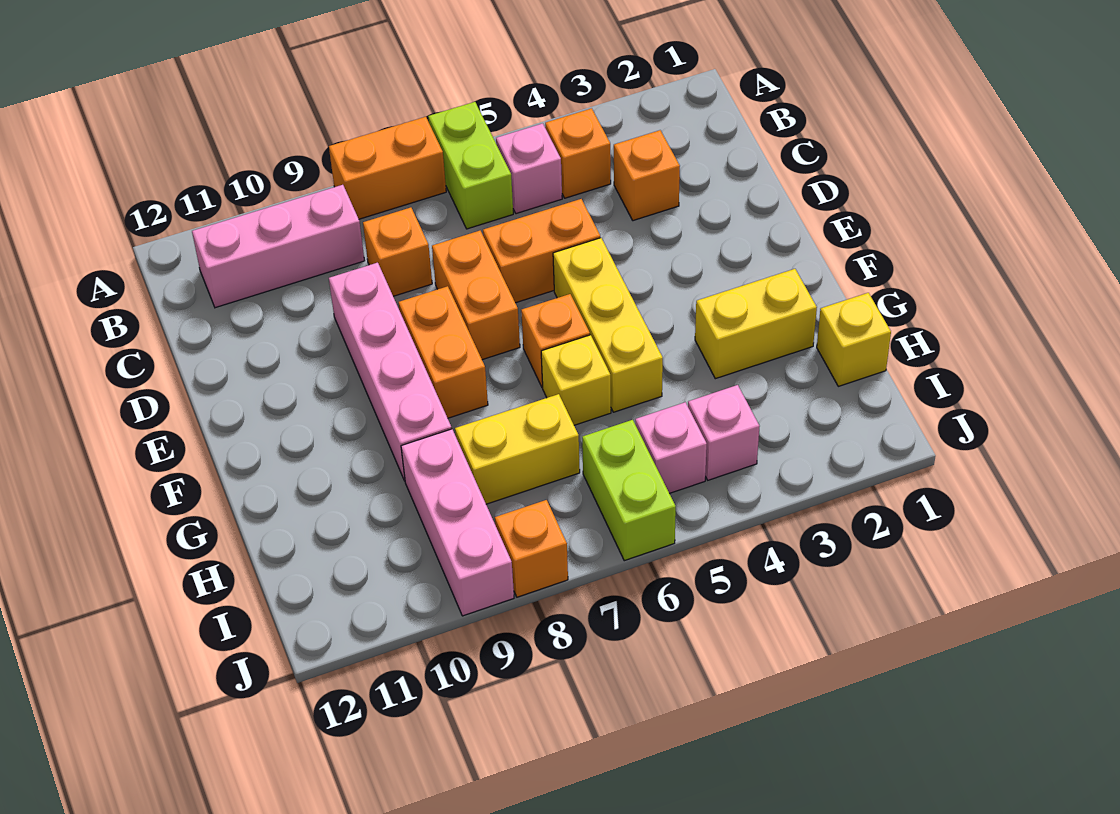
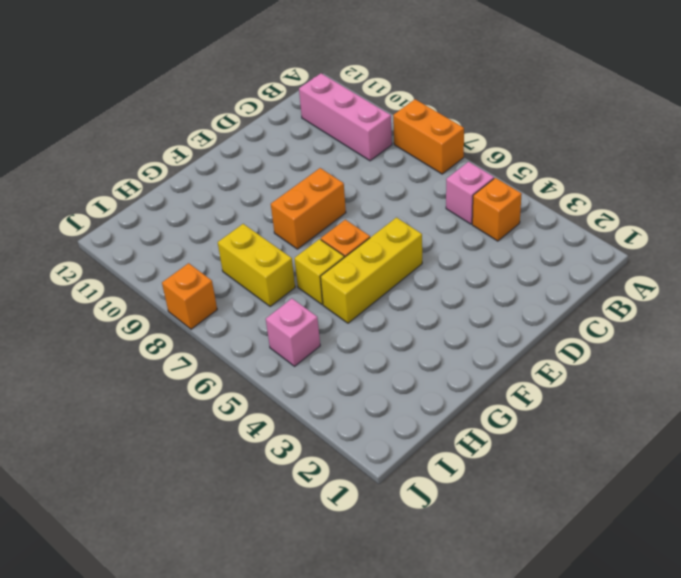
none -> lime brick A6:B6 level 1
none -> orange brick C3 level 1
none -> orange brick C8 level 1

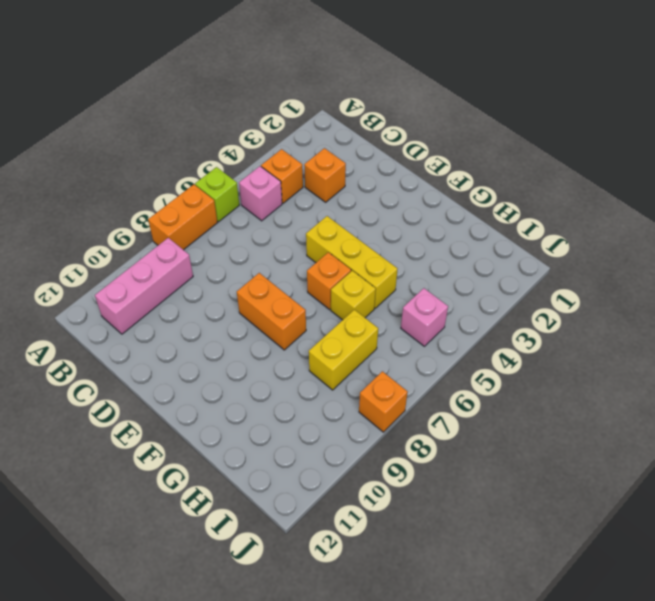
lime brick A6 level 1 -> lime brick A6:B6 level 1
none -> orange brick C8 level 1
none -> orange brick D5:D6 level 1
none -> orange brick D7:E7 level 1

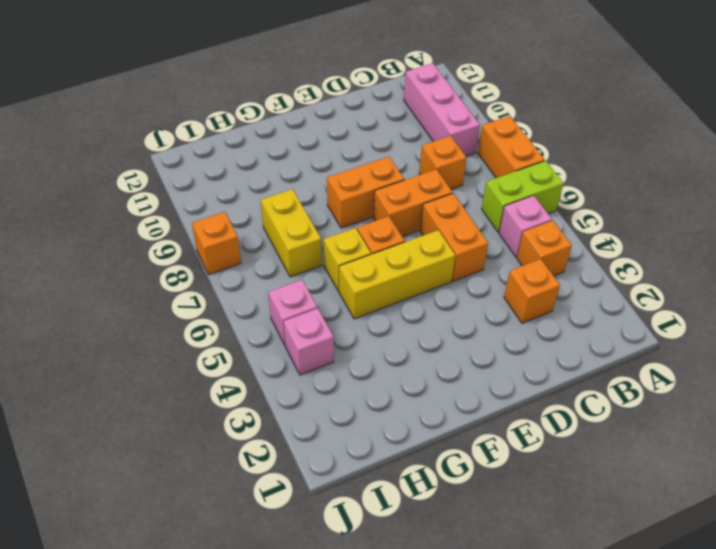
none -> pink brick D9:G9 level 1
none -> yellow brick G2:G3 level 1
none -> yellow brick H1 level 1

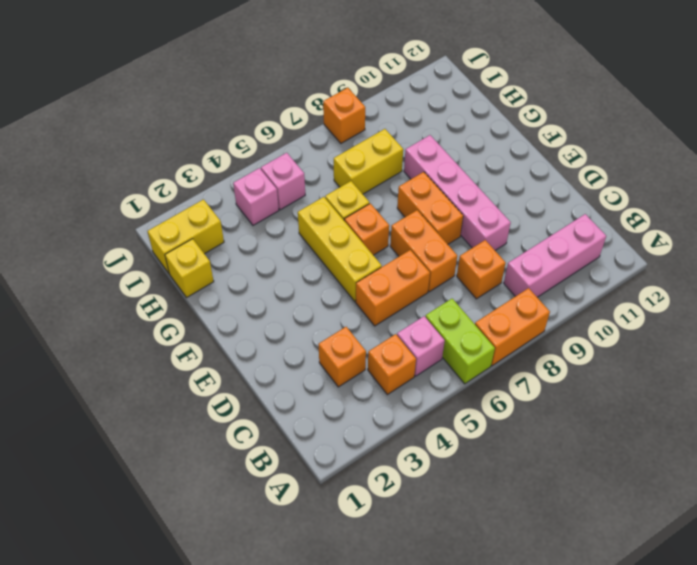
yellow brick I1:I2 level 1 -> yellow brick G2:G3 level 1
none -> pink brick H9:J9 level 1
none -> lime brick I6:J6 level 1

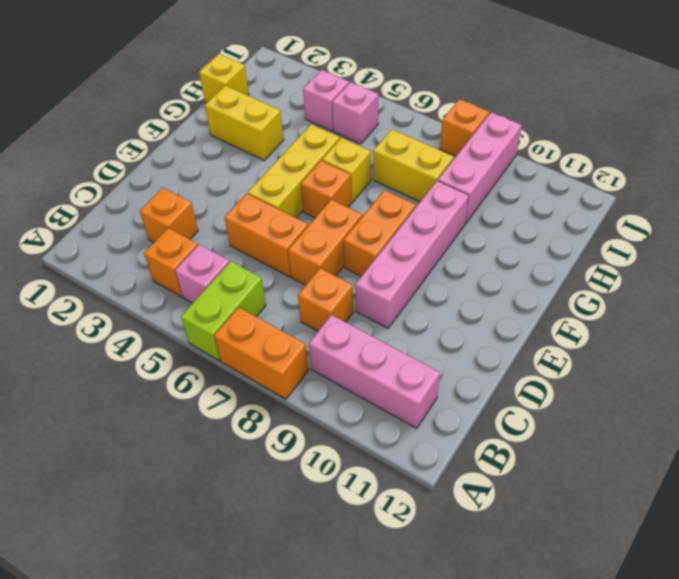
none -> lime brick I6:J6 level 1

